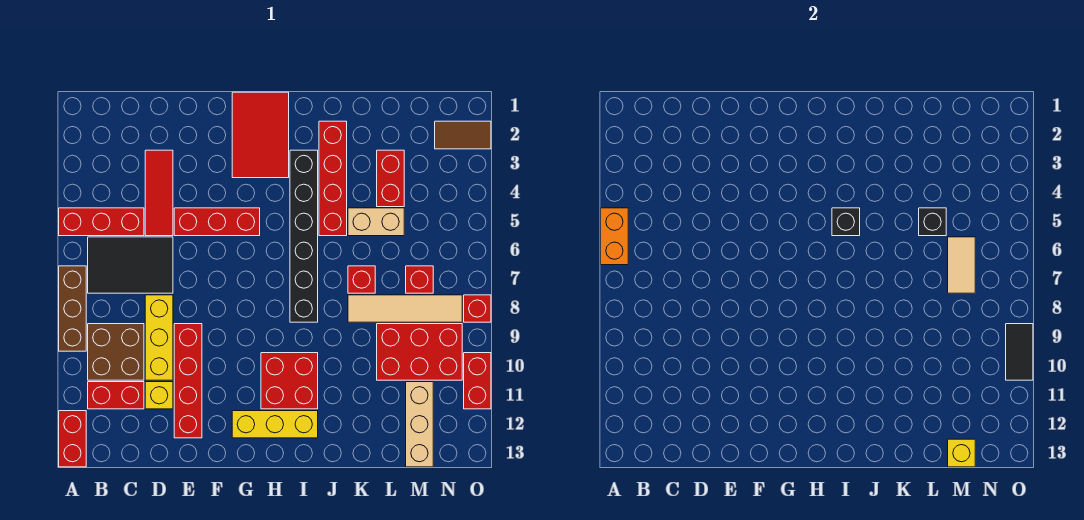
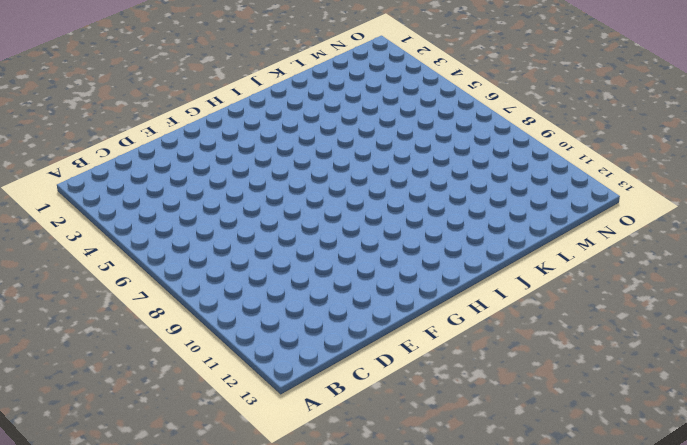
none -> red brick A5:C5 level 1
none -> brown brick A7:A9 level 1
none -> red brick A12:A13 level 1
none -> black tile B6:D7 level 1

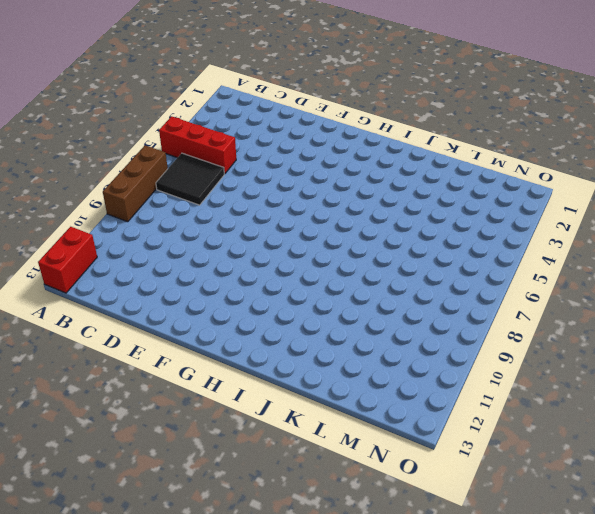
black tile B6:C7 level 1 -> black tile B6:D7 level 1
none -> brown brick B9:C10 level 1
none -> red brick B11:C11 level 1
none -> red tile D3:D5 level 1
none -> yellow brick D8:D10 level 1

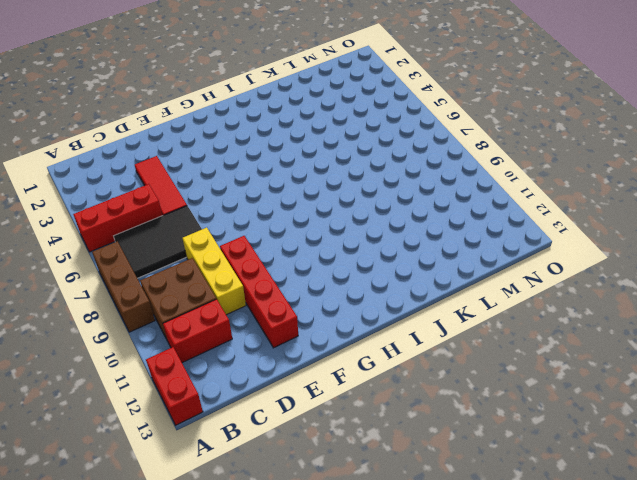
none -> yellow brick D11 level 1
none -> red brick E5:G5 level 1
none -> red tile G1:H3 level 1
none -> yellow brick G12:I12 level 1

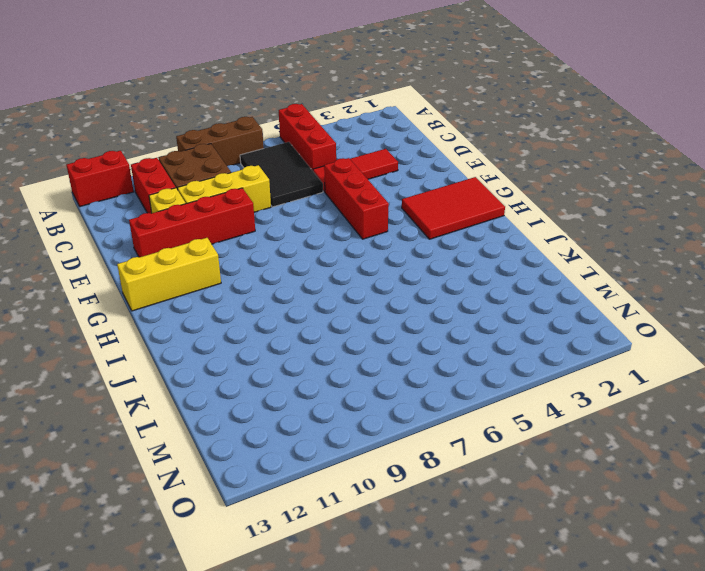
yellow brick G11:G13 level 1 -> yellow brick G12:I12 level 1
none -> red brick H10:I11 level 1
none -> black brick I3:I8 level 1
none -> red brick J2:J5 level 1
none -> tan brick K5:L5 level 1

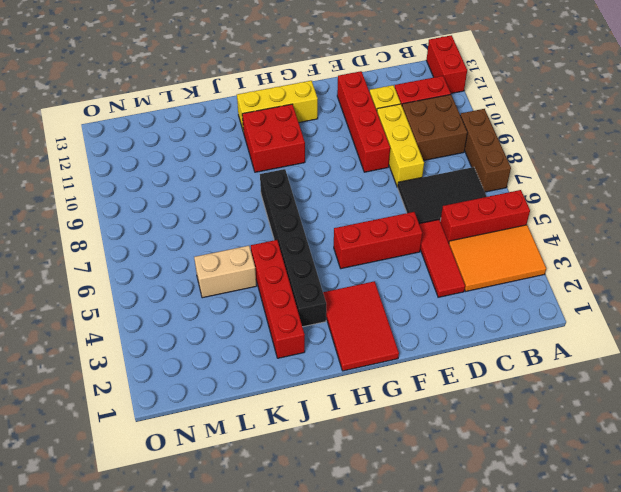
orange tile A3:C4 level 1 -> none
none -> red brick K7 level 1
none -> tan tile K8:N8 level 1
none -> red brick L3:L4 level 1
none -> red brick L9:N10 level 1

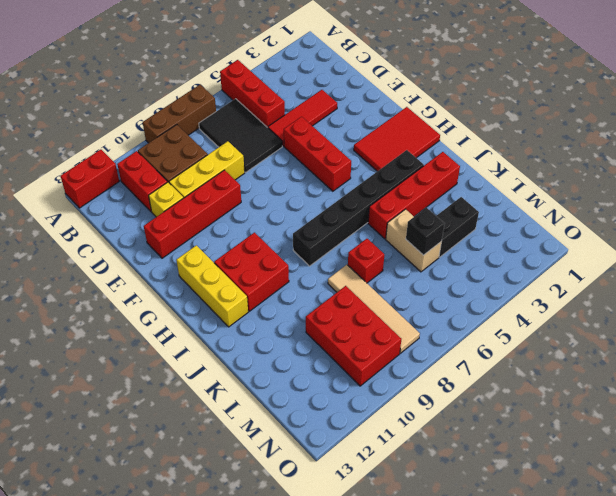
black brick L3:L4 level 1 -> red brick L3:L4 level 1
none -> red brick M7 level 1
none -> tan brick M11:M13 level 1
none -> brown tile N2:O2 level 1
none -> red brick O8 level 1

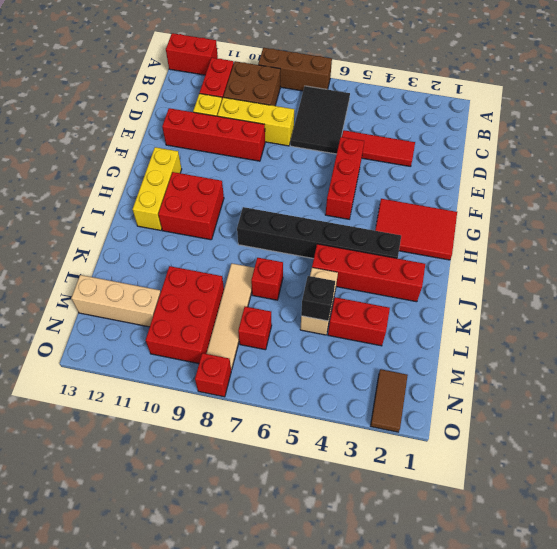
none -> red brick A5:C5 level 1
none -> red brick O10:O11 level 1
none -> orange brick A5:A6 level 2
none -> black brick I5 level 2

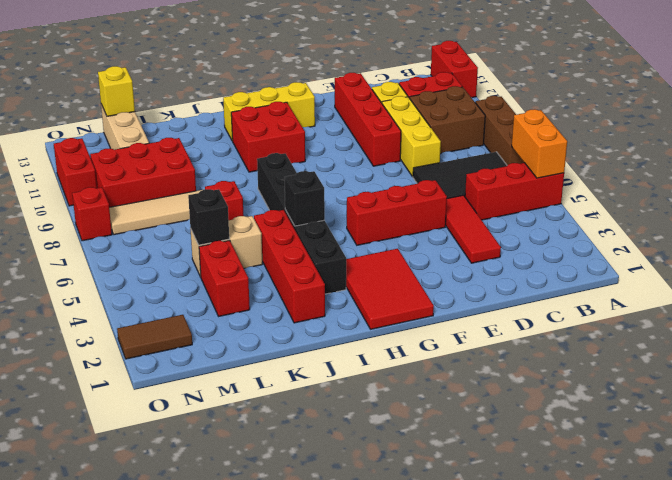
none -> red brick M7 level 1
none -> tan tile M6:M7 level 2
none -> black tile O9:O10 level 2

